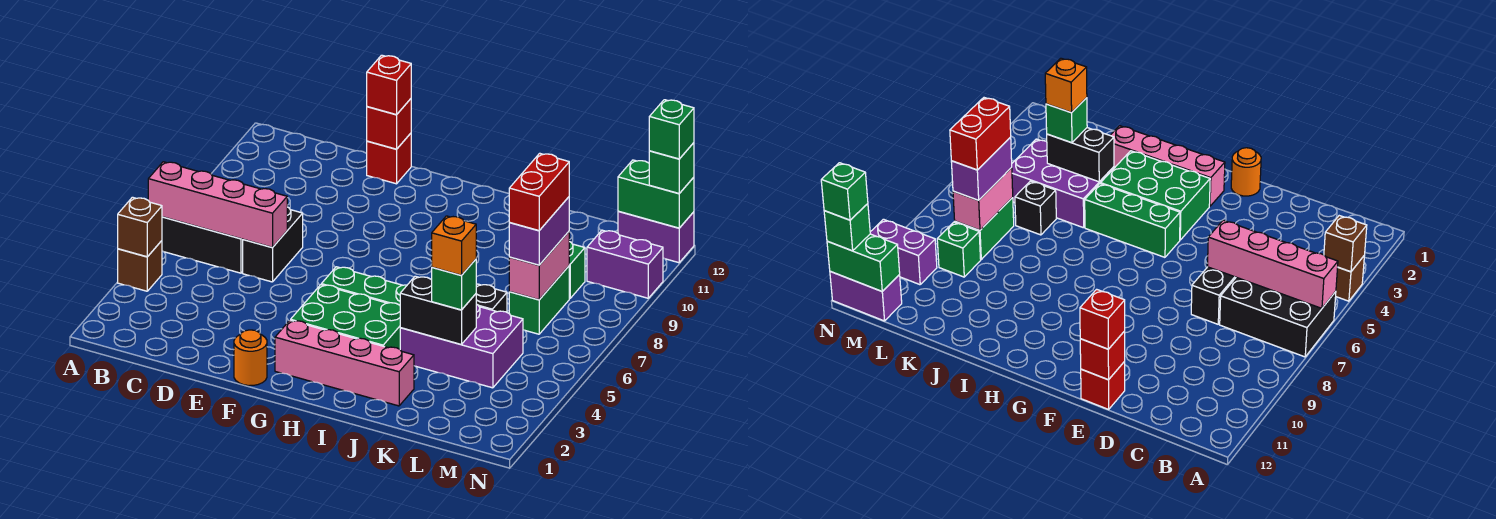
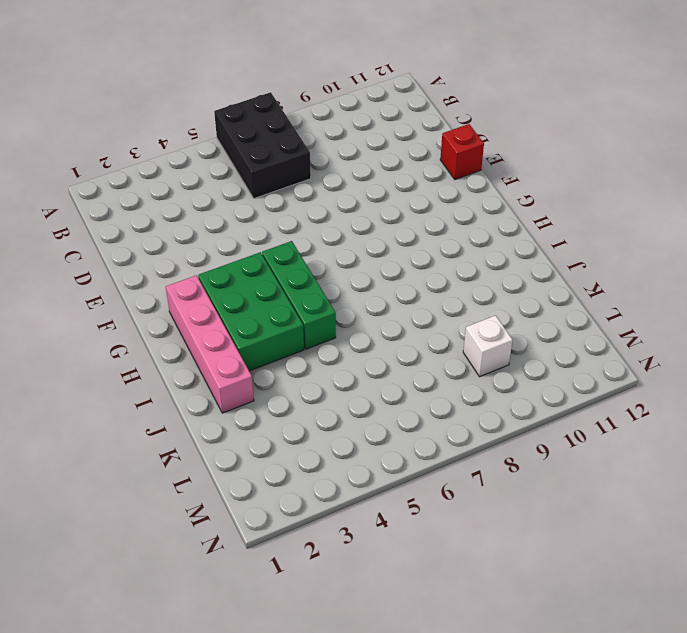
white brick L9 level 1 -> green brick L9 level 1
none -> brown brick A4 level 1
none -> black brick D6:D7 level 1
none -> orange round brick F1 level 1

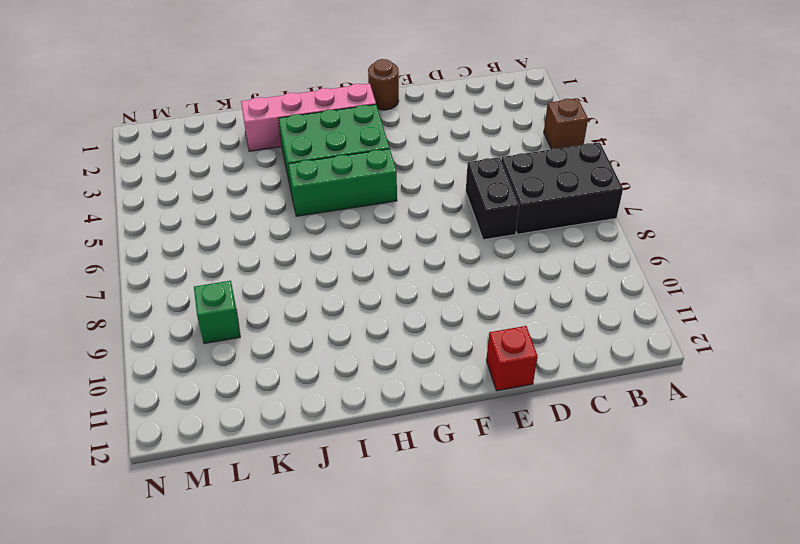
brown round brick F1 level 1 -> orange round brick F1 level 1
none -> purple brick J4:L5 level 1
none -> black brick K6 level 1
none -> green brick L7:L8 level 1

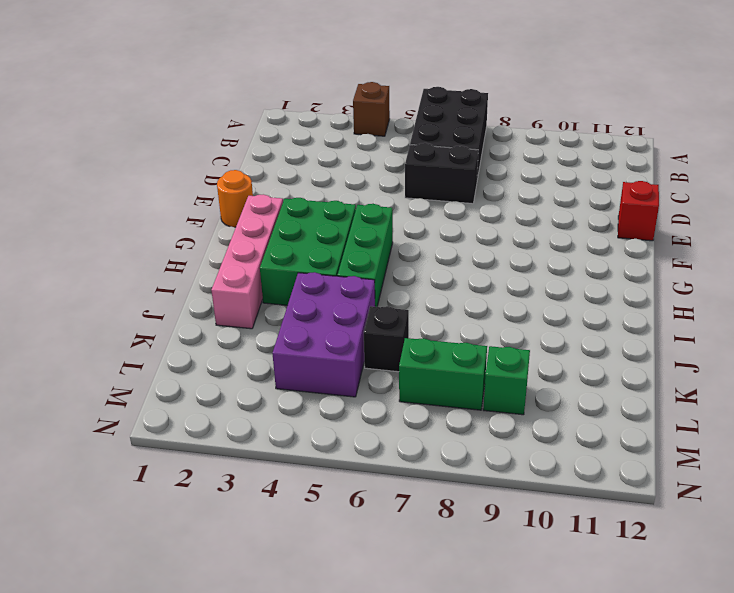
none -> purple brick M10:N10 level 1
none -> purple brick M12:N12 level 1
none -> brown brick A4 level 2

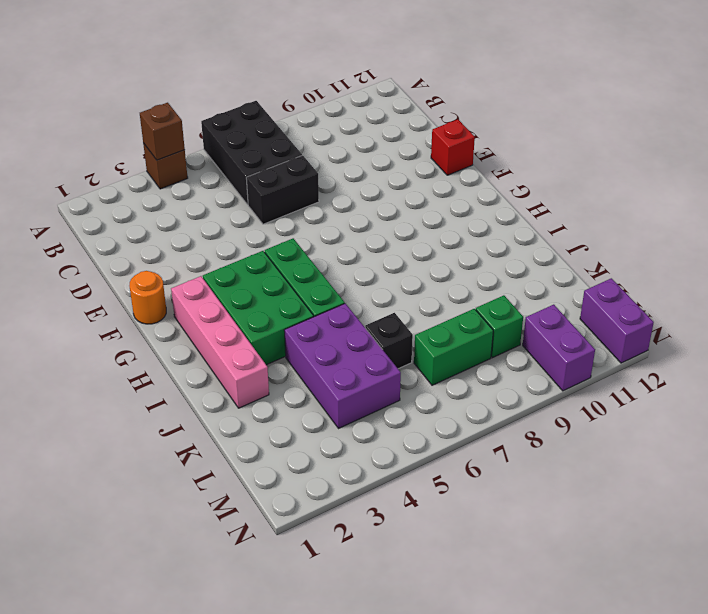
none -> pink brick A6:D6 level 2
none -> red brick E12 level 2
none -> black brick J4:K4 level 2

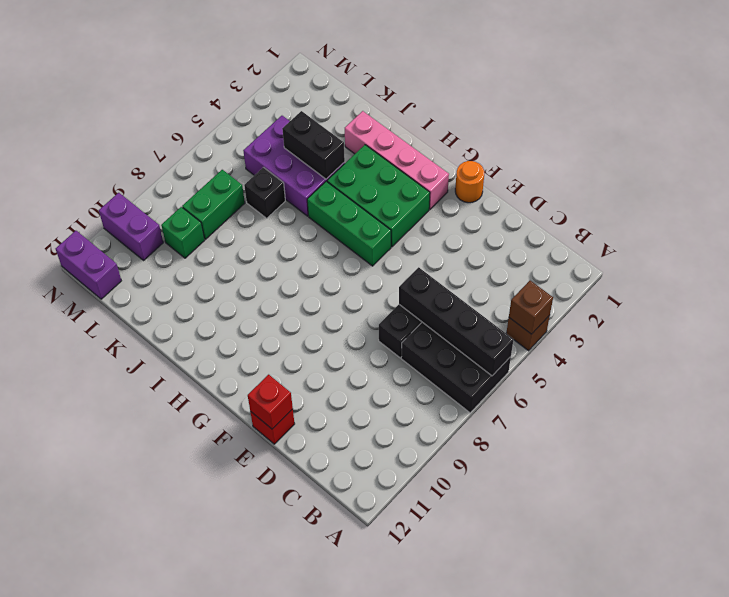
black brick A6:D6 level 2 -> pink brick A6:D6 level 2
none -> pink brick L7:L8 level 2
none -> green brick M12:N12 level 2
none -> red brick E12 level 3

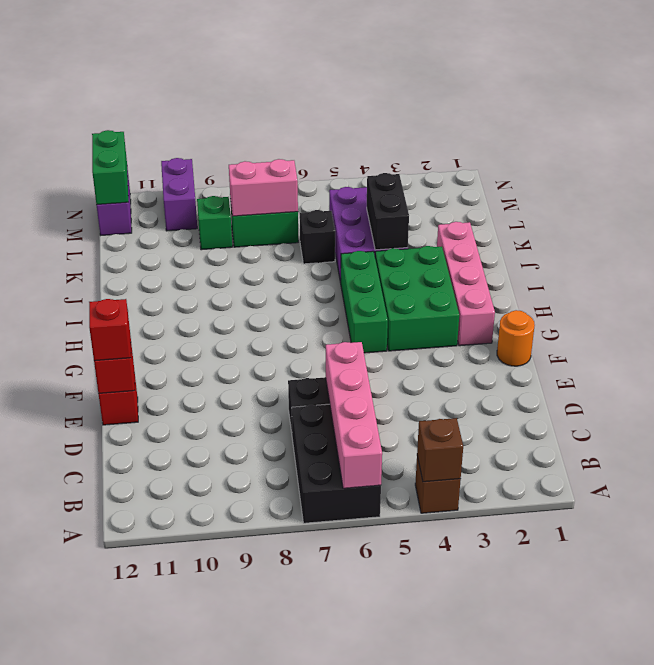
none -> green brick K4 level 3
none -> purple brick L7:L8 level 3
none -> green brick N12 level 3

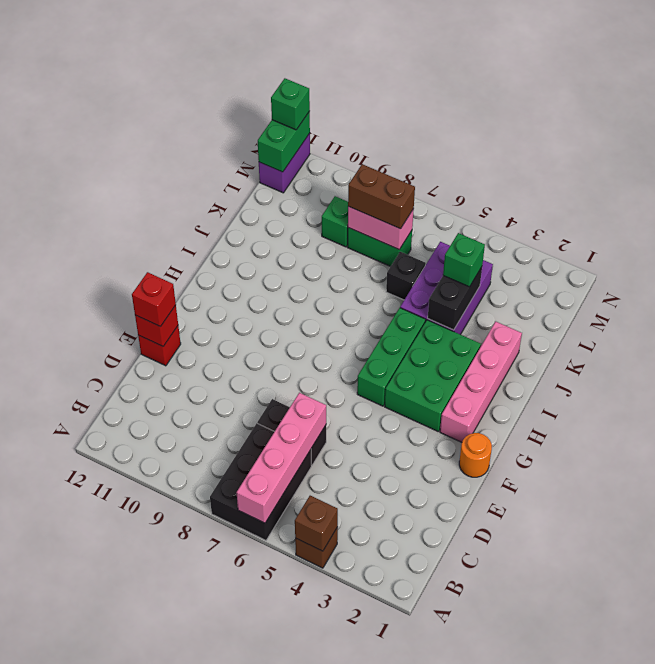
brown brick L7:L8 level 3 -> purple brick L7:L8 level 3
none -> purple brick M10:N10 level 1
none -> orange brick K4 level 4
none -> red brick L7:L8 level 4

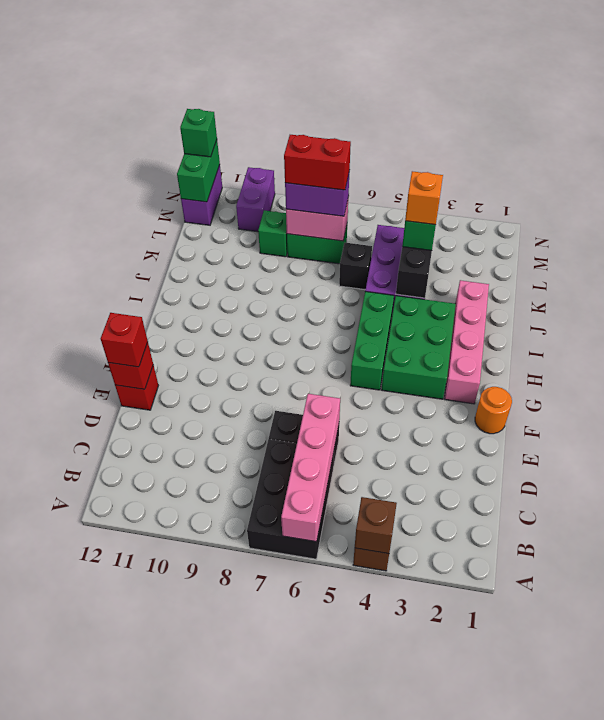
none -> green brick N12 level 4

